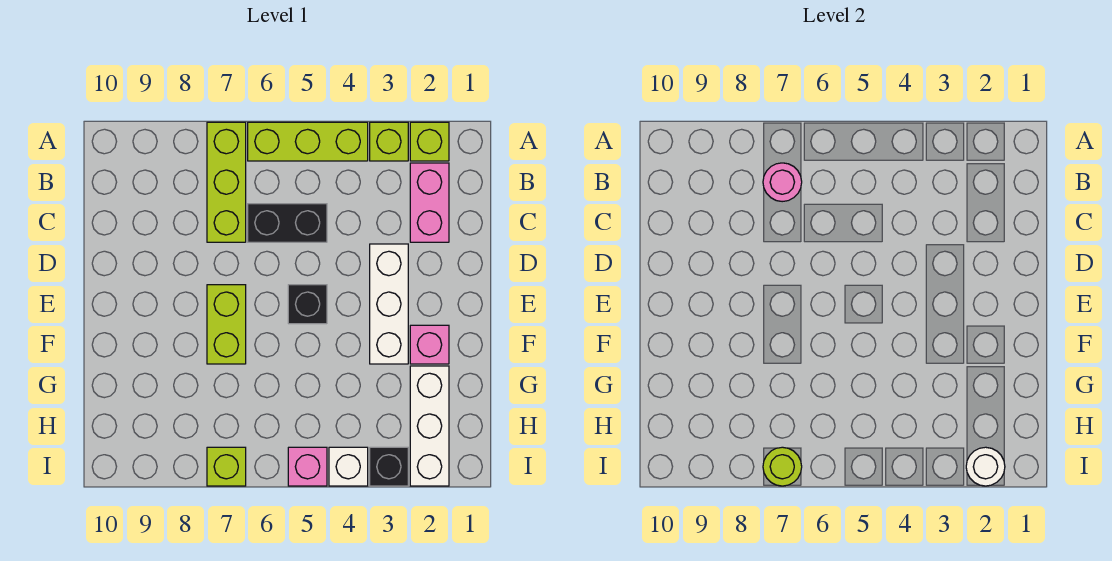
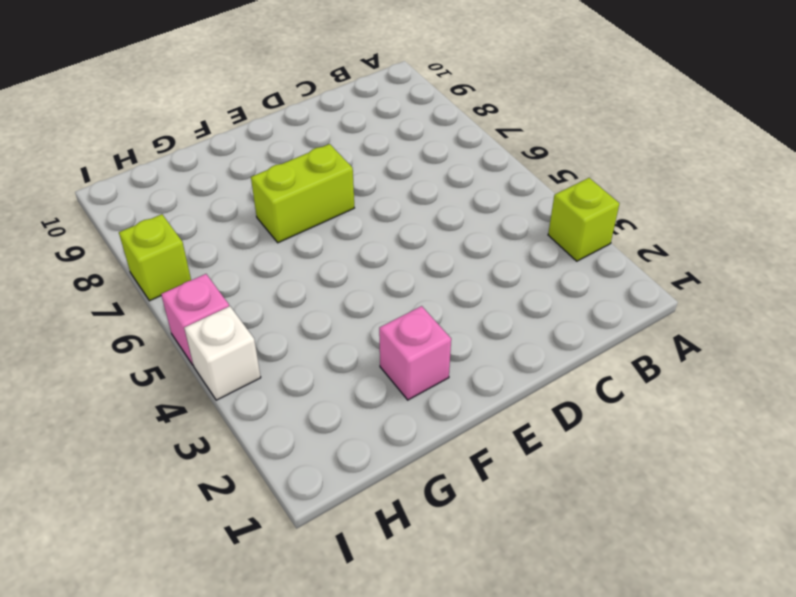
none -> lime brick A2 level 1
none -> lime brick A4:A6 level 1
none -> lime brick A7:C7 level 1

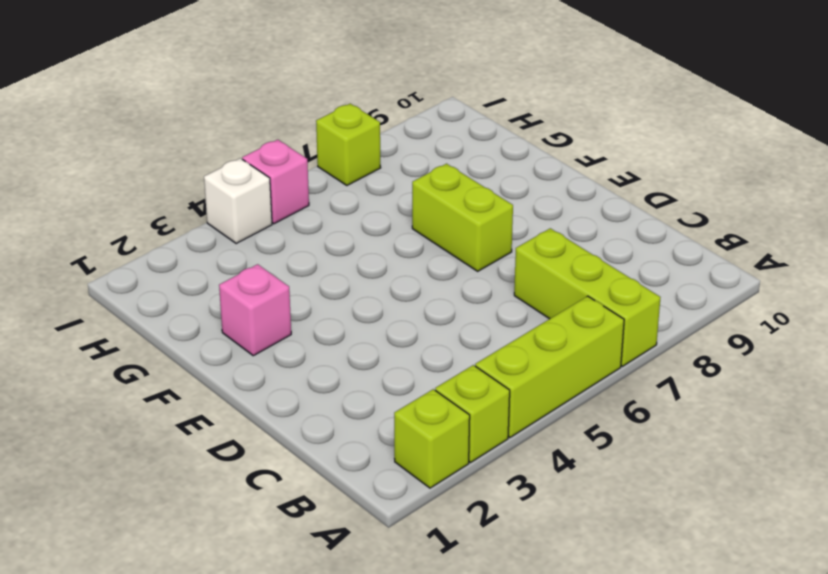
none -> pink brick B2:C2 level 1
none -> black brick C5:C6 level 1
none -> white brick D3:F3 level 1

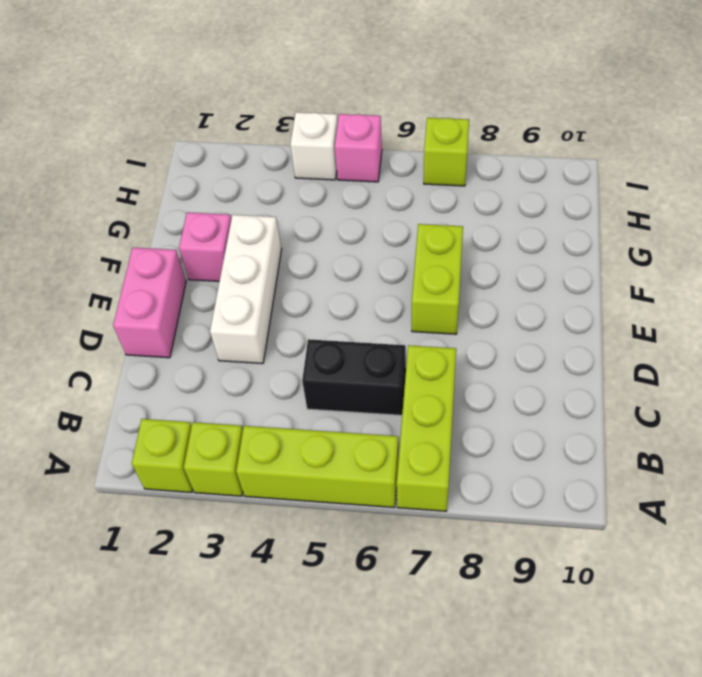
pink brick D1:E1 level 1 -> pink brick B2:C2 level 1
none -> black brick E5 level 1
none -> white brick G2:I2 level 1
none -> black brick I3 level 1

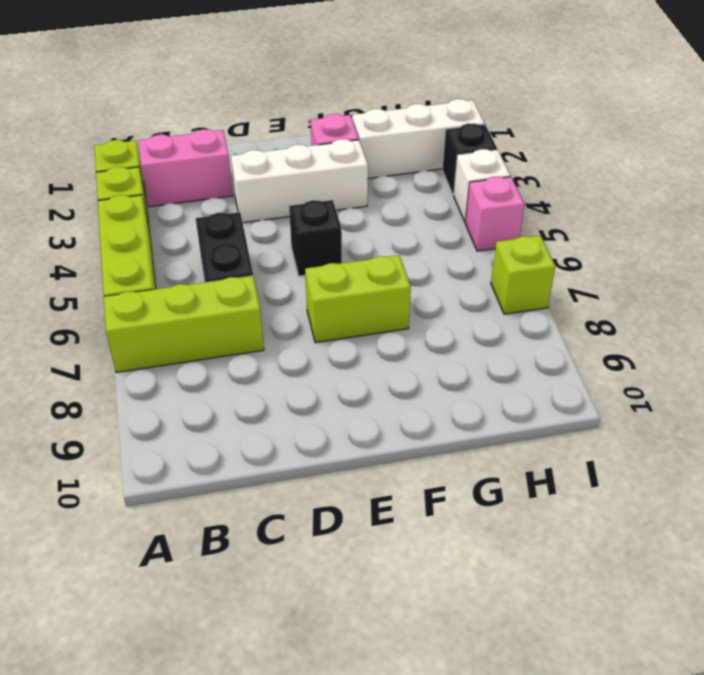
none -> pink round brick B7 level 2
none -> white round brick I2 level 2
none -> lime round brick I7 level 2

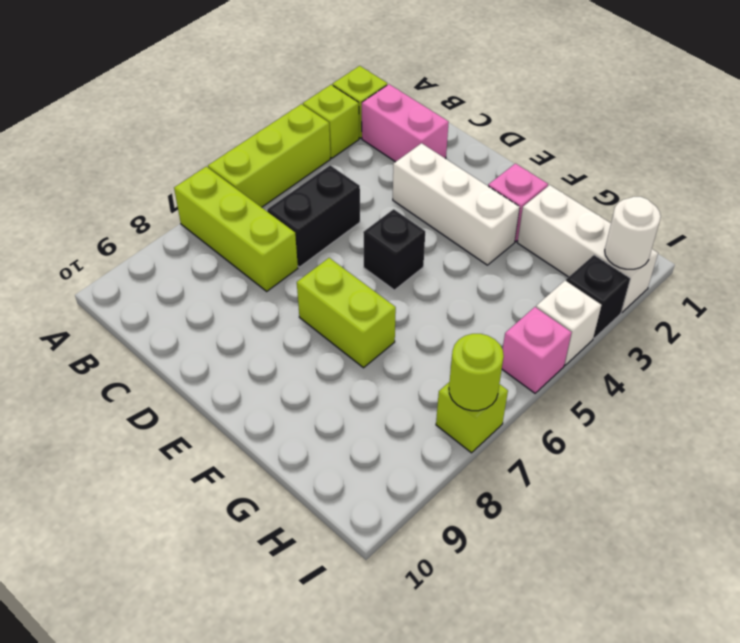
none -> pink round brick B7 level 2

